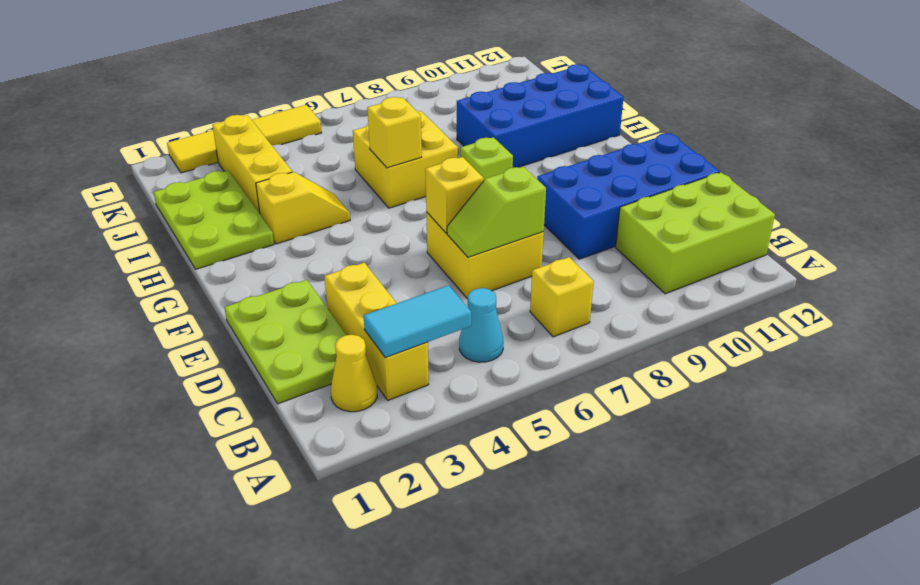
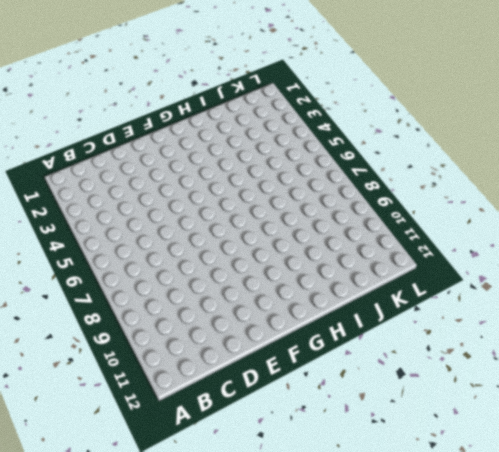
none -> yellow cone B2 level 1
none -> yellow brick B3:D3 level 1
none -> cyan cone B5 level 1

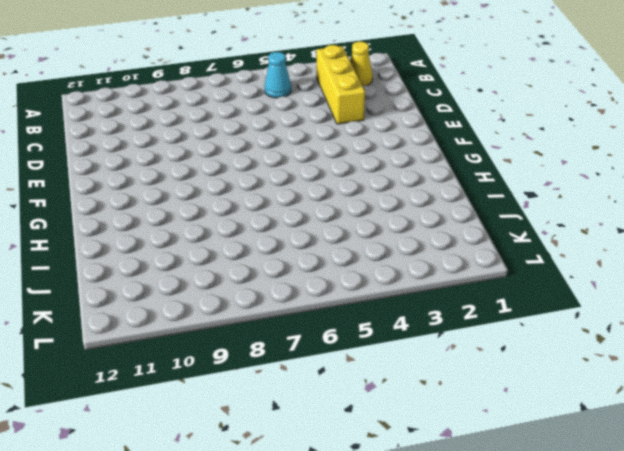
none -> yellow brick B7 level 1
none -> lime brick B10:C12 level 1
none -> lime plate C1:E2 level 1

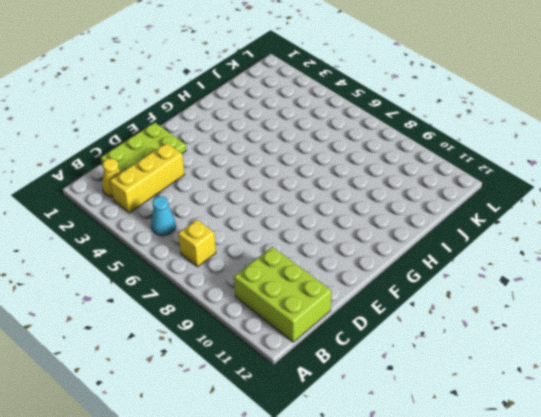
none -> yellow brick D6:E7 level 1
none -> blue brick D9:E12 level 1
none -> lime brick G8 level 1

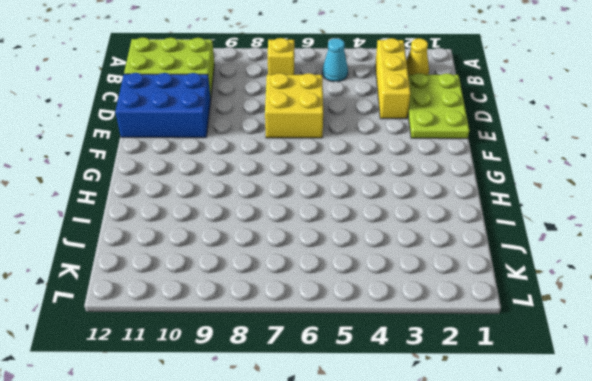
blue brick D10:E12 level 1 -> blue brick D9:E12 level 1
none -> lime brick G8 level 1
none -> lime plate H1:J2 level 1
none -> yellow slope H3:H4 level 1 top 3

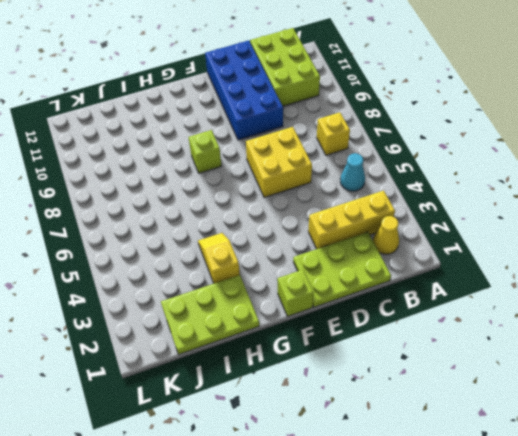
lime brick F1 level 1 -> none
none -> yellow brick H6:I7 level 1
none -> blue brick H9:I12 level 1
none -> yellow brick I3:K3 level 1

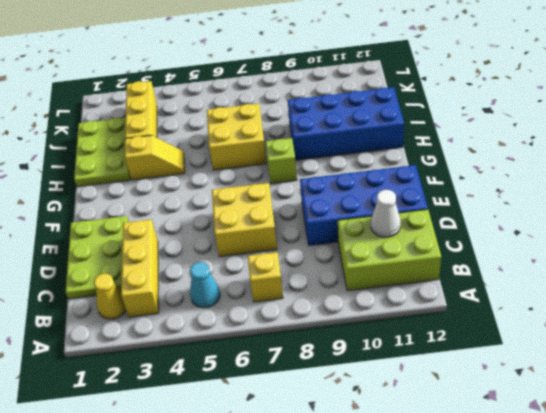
white cone C11 level 2 -> none
none -> yellow tile L2:L5 level 1
none -> cyan tile B3:B4 level 2
none -> lime slope D6:D7 level 2 top 7

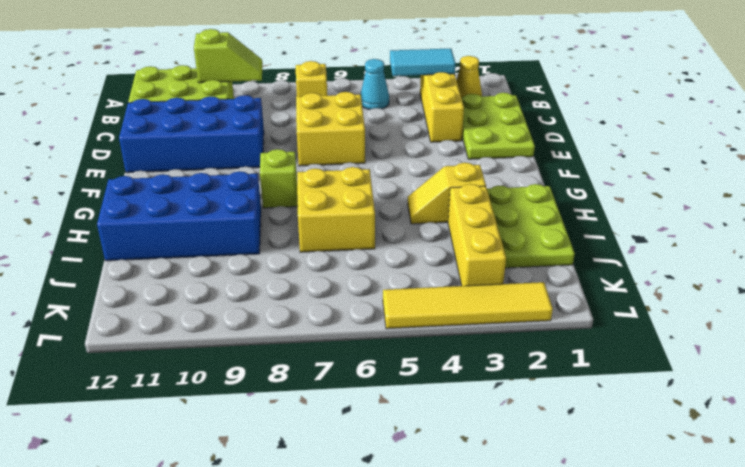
lime slope B9:B10 level 2 top 10 -> lime slope D6:D7 level 2 top 7
none -> yellow brick E6 level 2
none -> yellow brick H6 level 2

